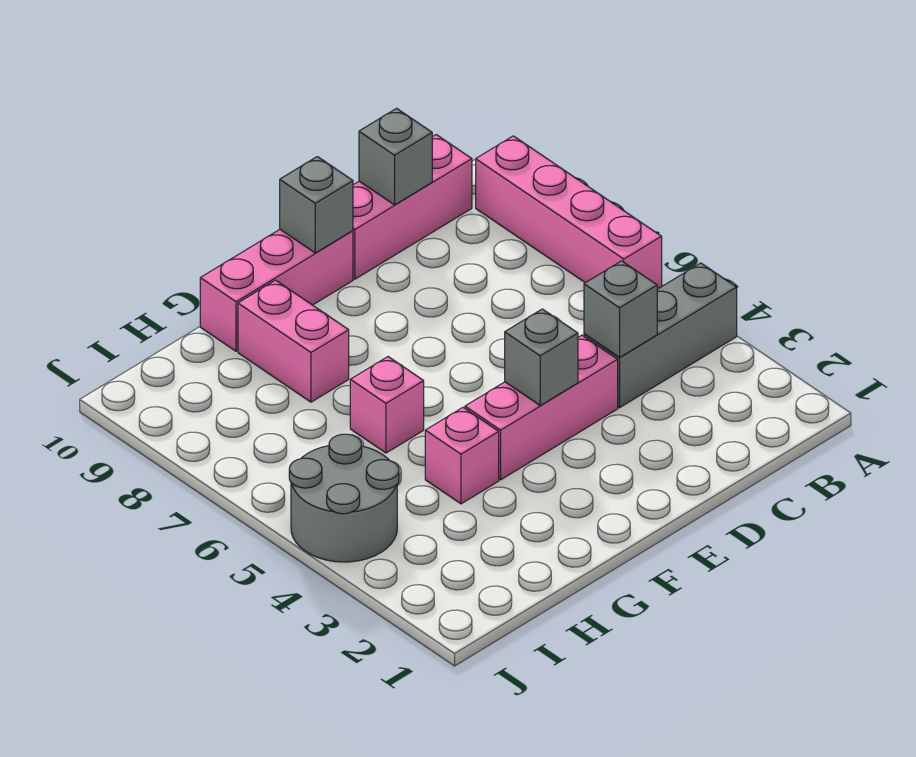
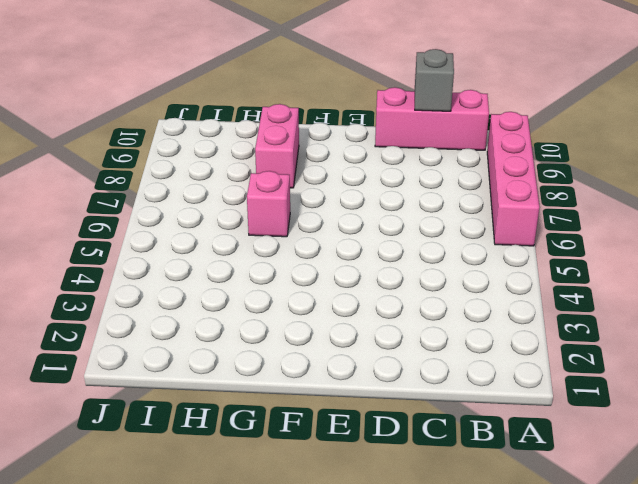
none -> grey brick A4:C4 level 1
none -> pink brick D4:F4 level 1
none -> pink brick E10:G10 level 1

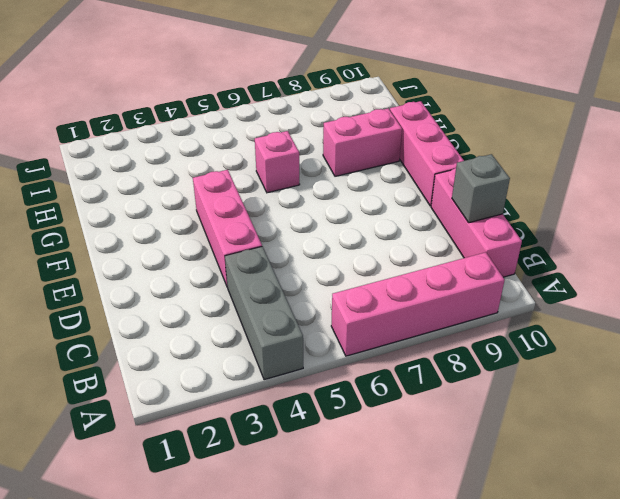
none -> pink brick G4 level 1
none -> grey round brick I4:J5 level 1
none -> grey brick C4 level 2

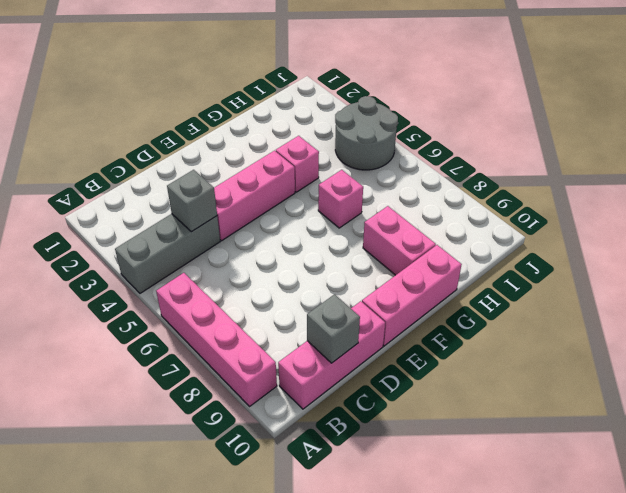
none -> grey brick E4 level 2
none -> grey brick E10 level 2

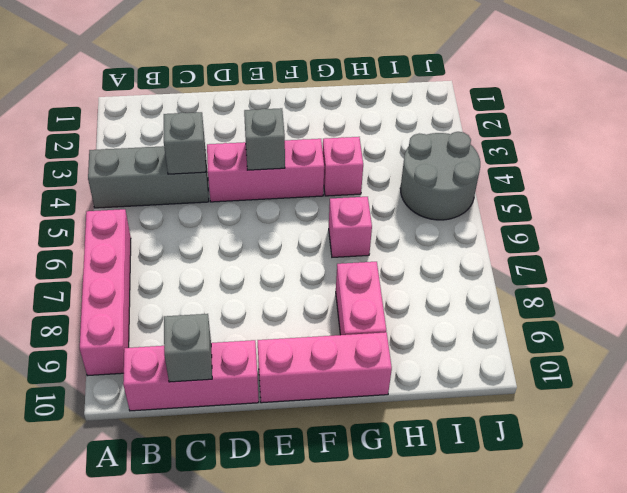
none -> grey brick E10 level 2

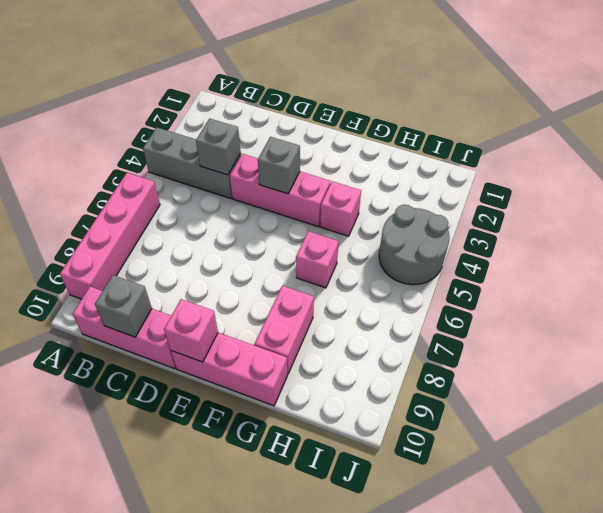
pink brick E10 level 2 -> grey brick E10 level 2

